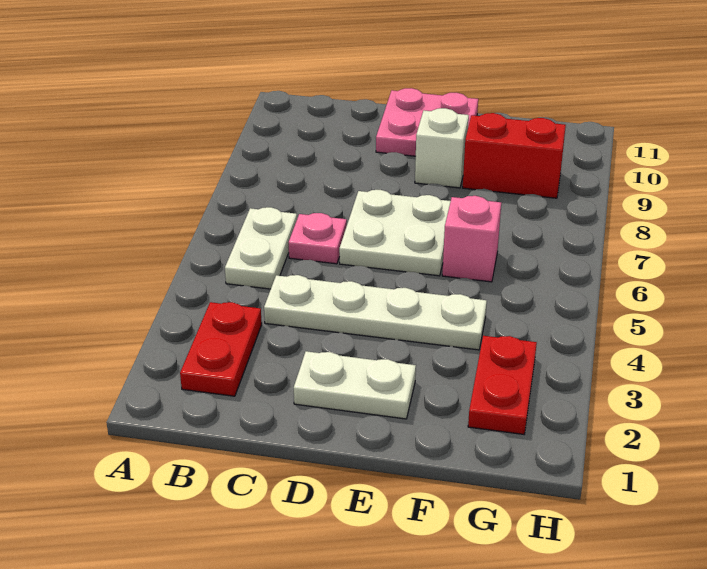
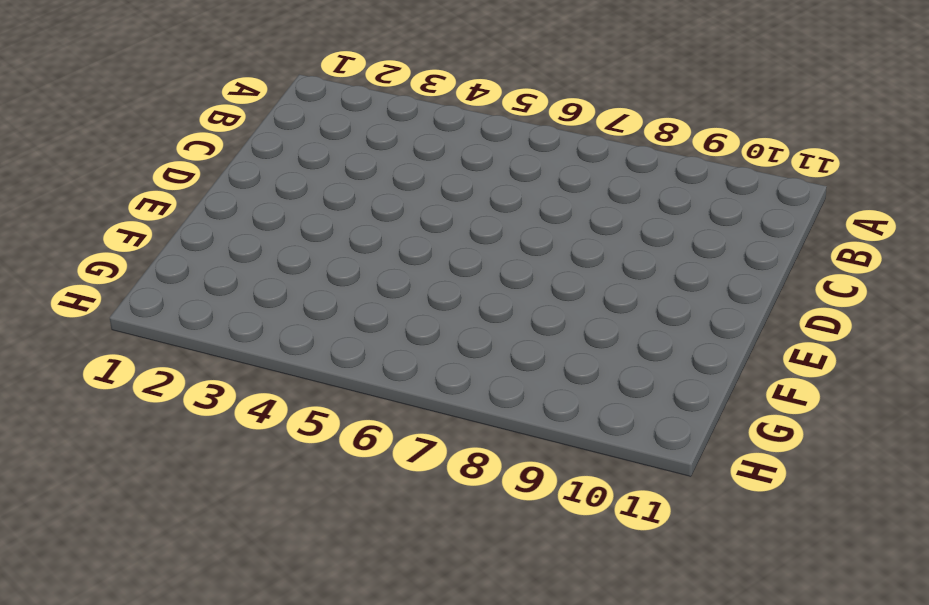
none -> red plate B2:B3 level 1
none -> white plate B5:B6 level 1

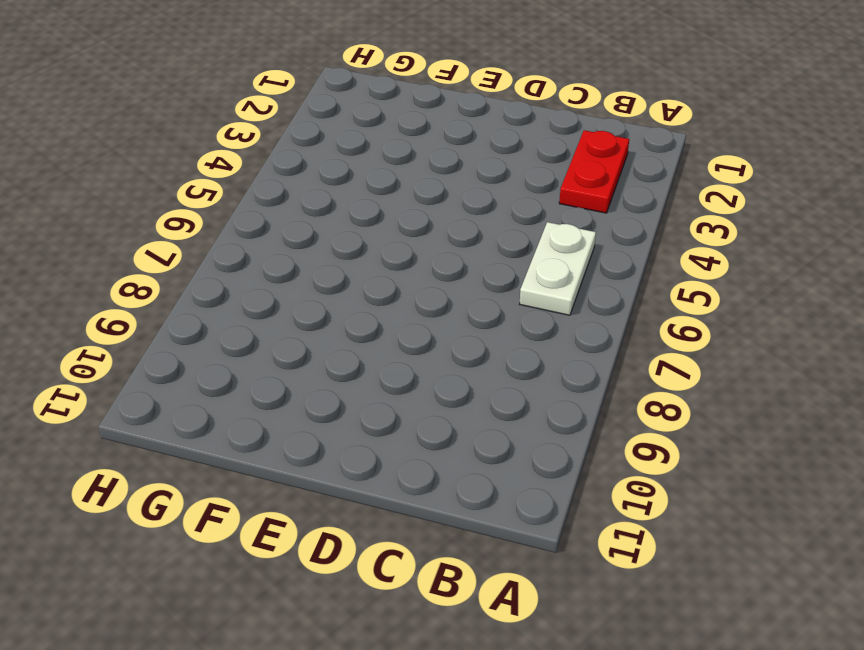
none -> white plate C4:F4 level 1
none -> pink plate C6 level 1

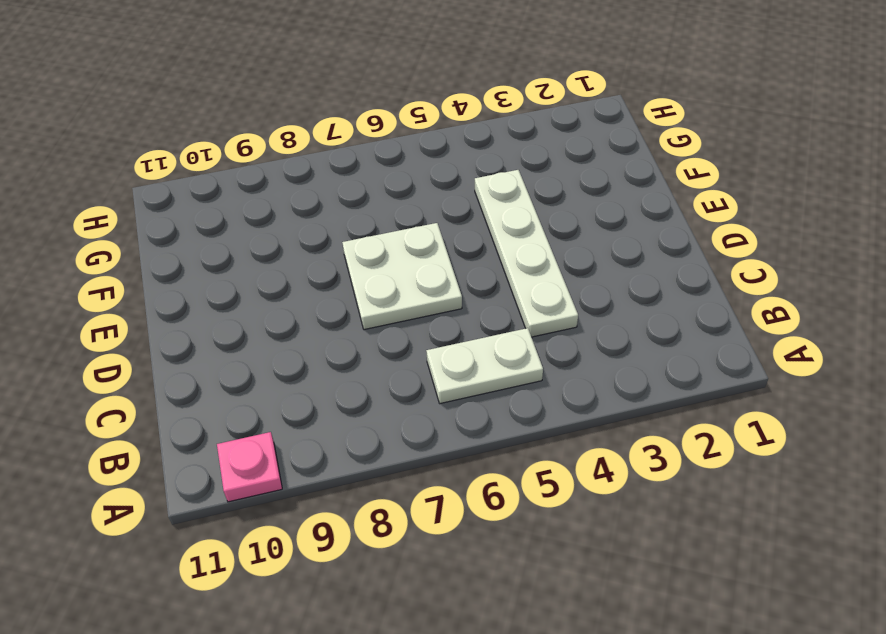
pink plate A10 level 1 -> pink plate C6 level 1
none -> red plate B2:B3 level 1
none -> white plate D2:E2 level 1

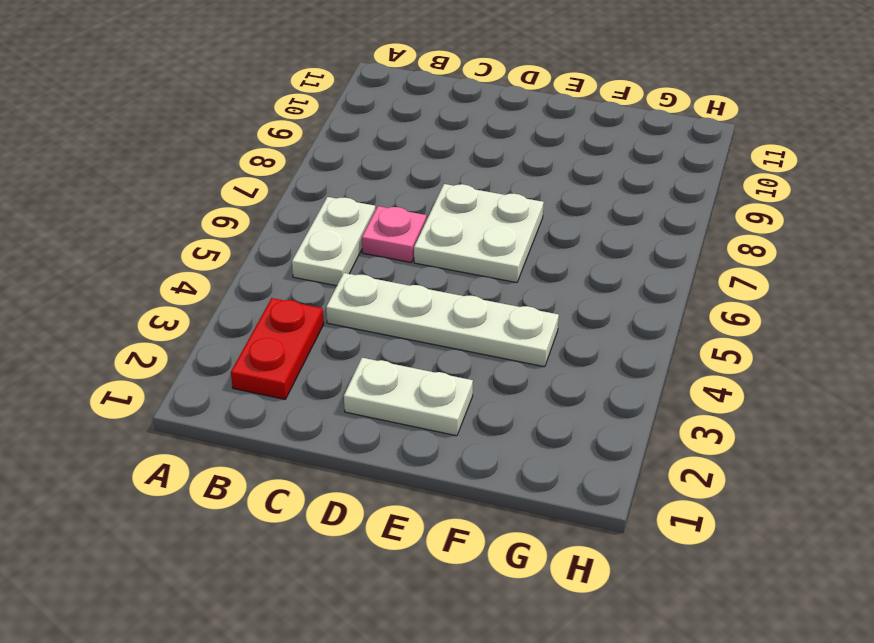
none -> pink plate D10:E11 level 1
none -> white brick E9 level 1

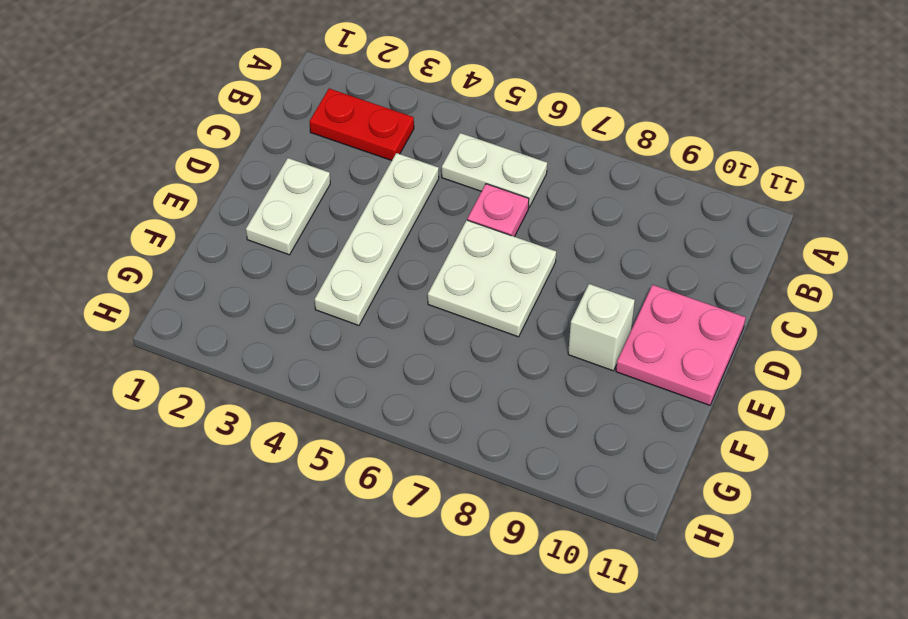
none -> pink brick F6 level 1
none -> red brick F9:G9 level 1

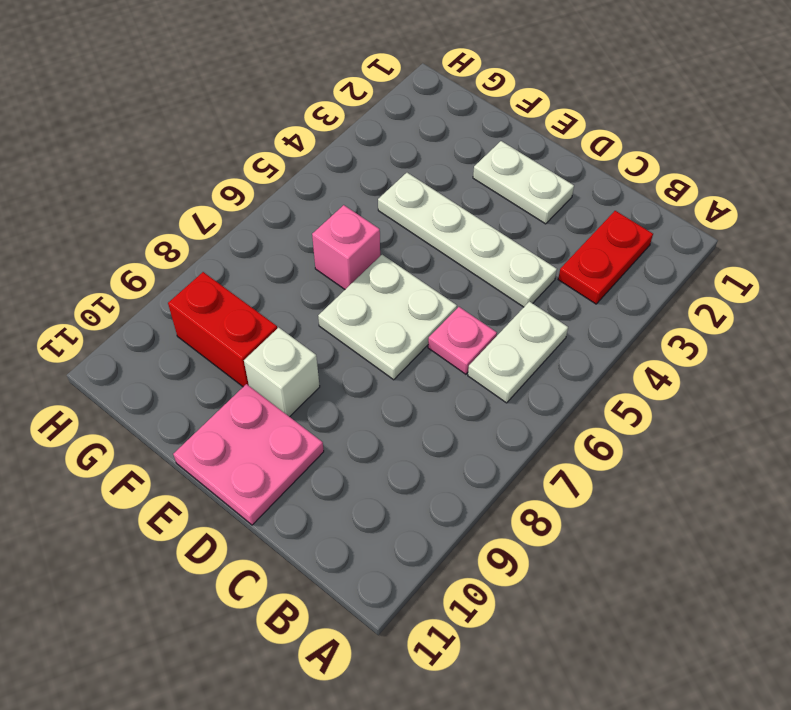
none -> red plate G2:G3 level 1

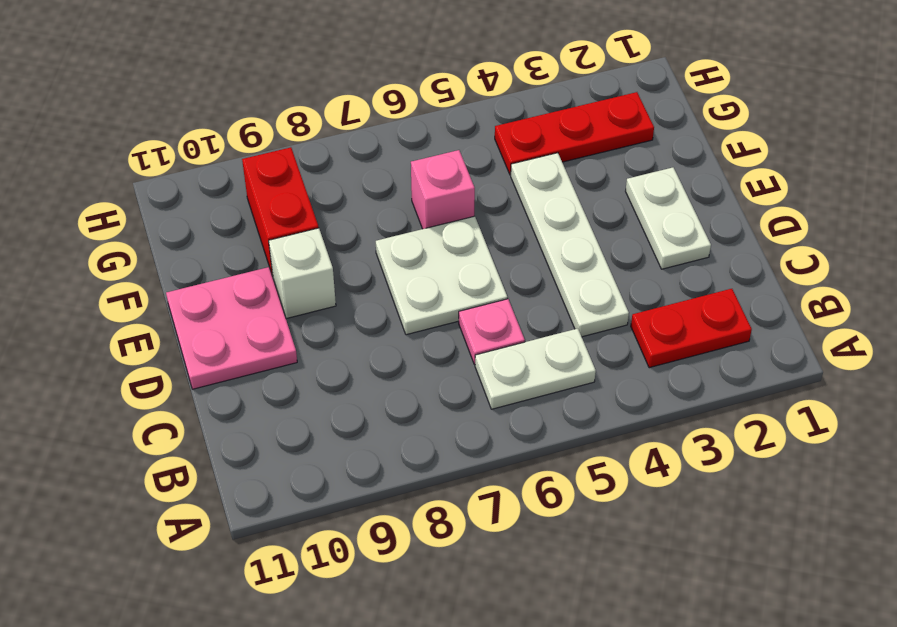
red plate G2:G4 level 1 -> red plate G2:G3 level 1

